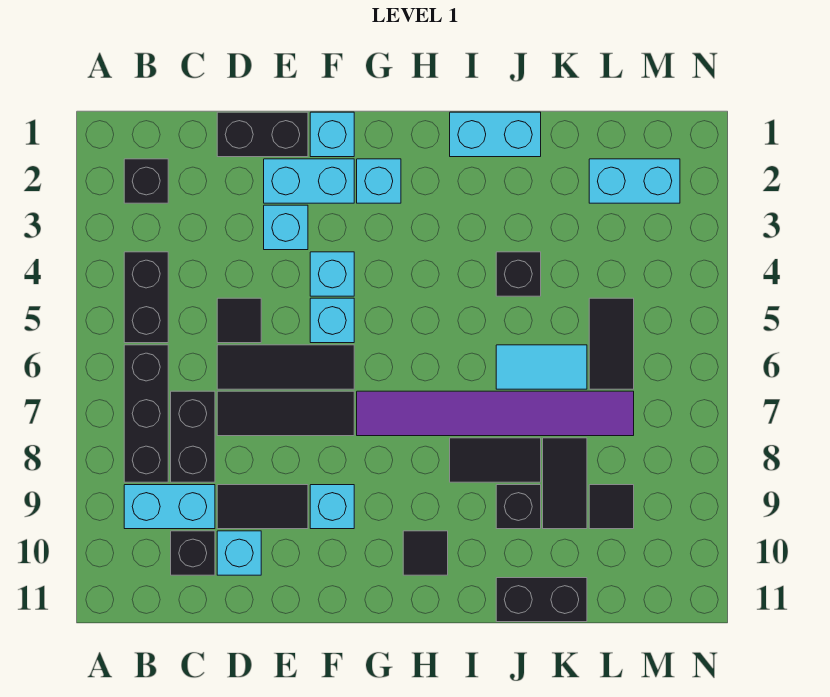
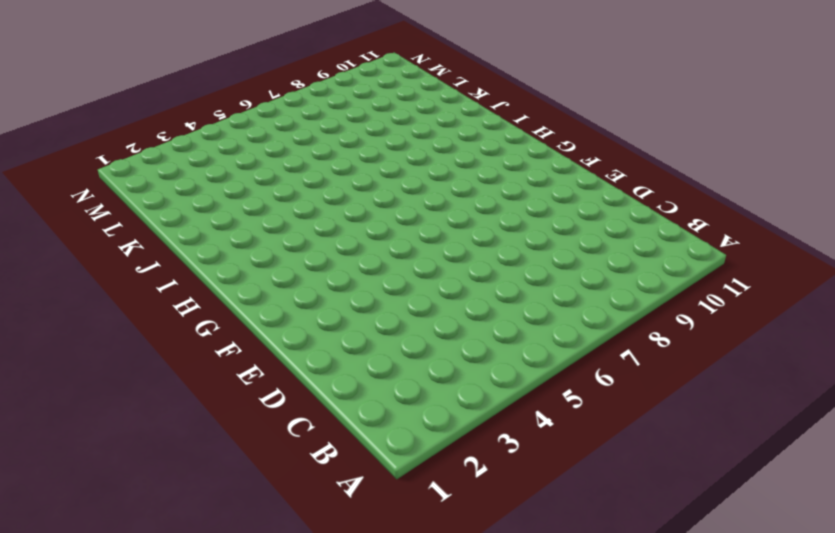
none -> black brick B2 level 1
none -> black brick B4:B5 level 1
none -> black brick B6:B8 level 1
none -> cyan brick B9:C9 level 1

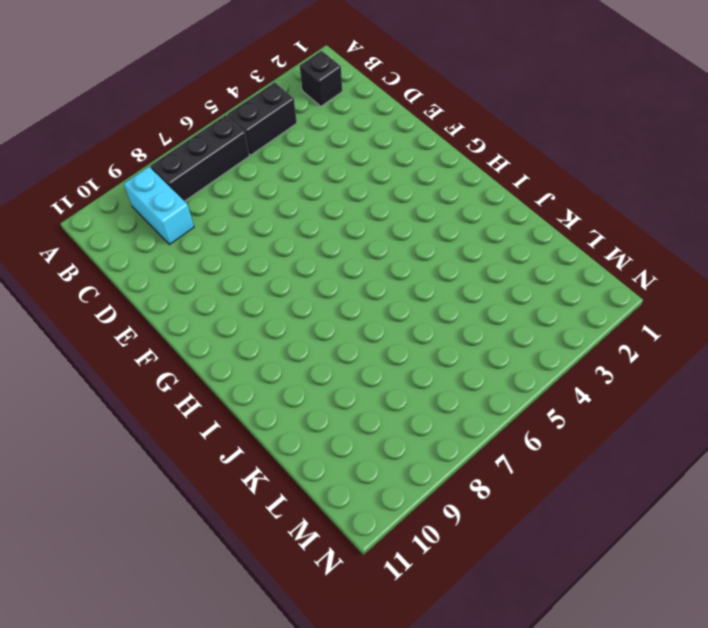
none -> black brick C7:C8 level 1
none -> black brick C10 level 1
none -> black brick D1:E1 level 1
none -> black tile D5 level 1

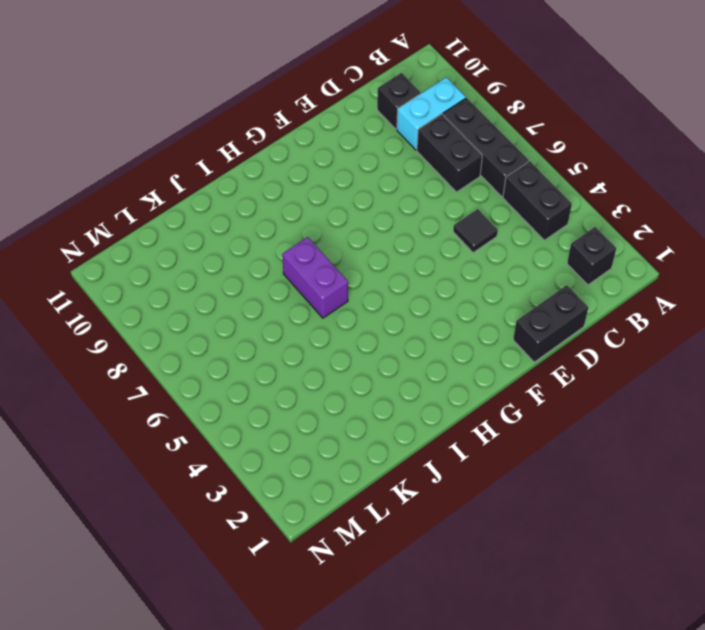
purple brick I6:I7 level 1 -> purple tile G7:L7 level 1
none -> black tile D6:F6 level 1
none -> black tile D7:F7 level 1
none -> black tile D9:E9 level 1
none -> cyan brick D10 level 1

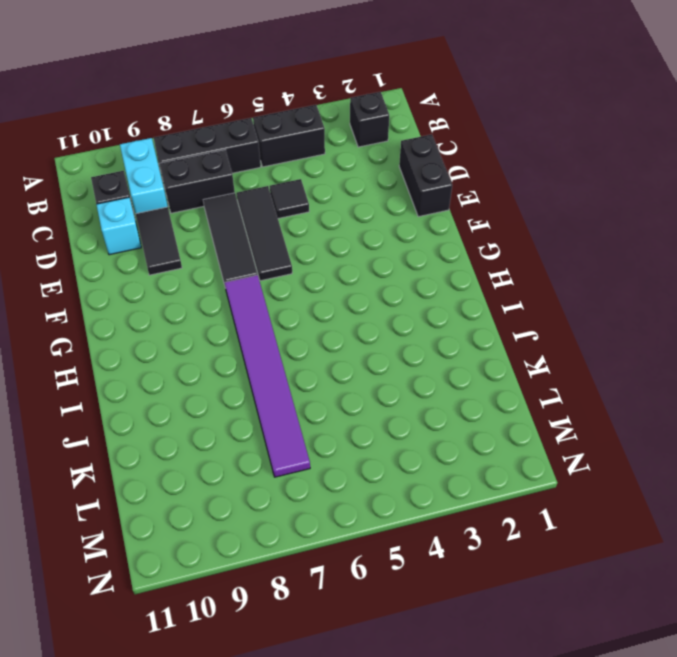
none -> cyan brick E2:F2 level 1
none -> cyan brick E3 level 1
none -> cyan brick F1 level 1
none -> cyan brick F4 level 1

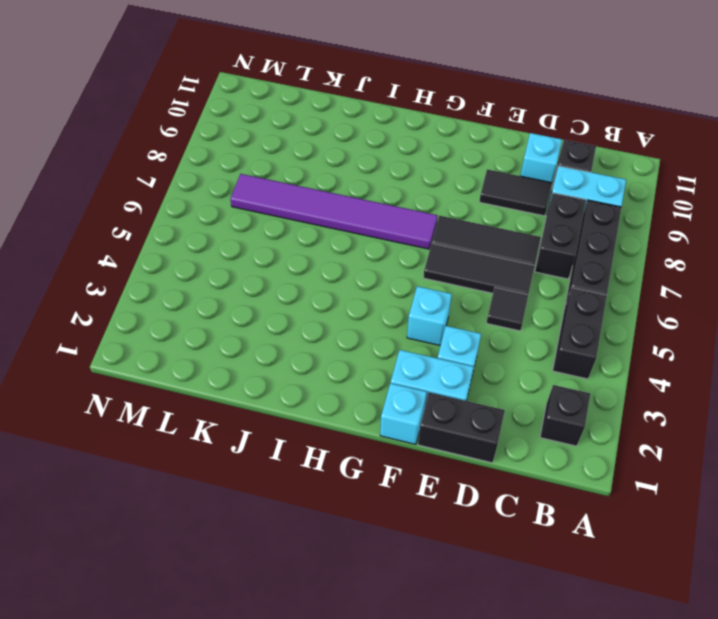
none -> cyan brick F5 level 1
none -> cyan brick F9 level 1
none -> cyan brick G2 level 1
none -> black tile H10 level 1

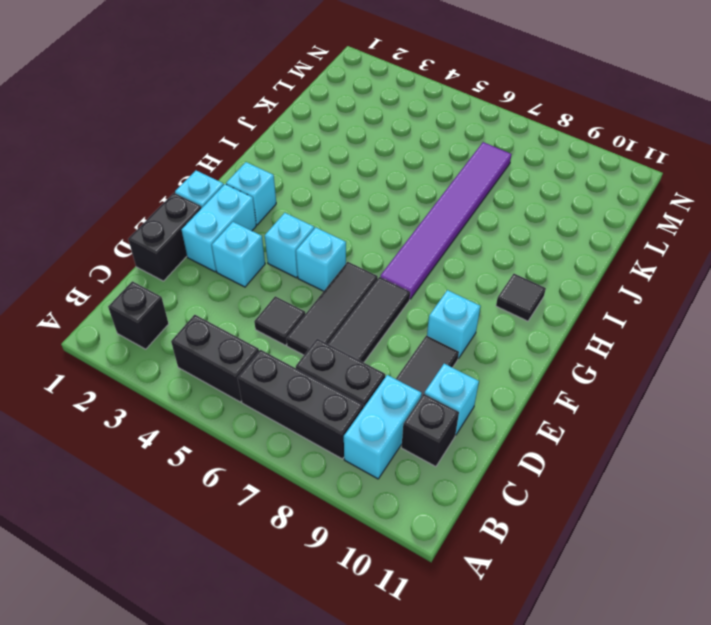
none -> cyan brick I1:J1 level 1
none -> black tile I8:J8 level 1
none -> black brick J4 level 1
none -> cyan tile J6:K6 level 1

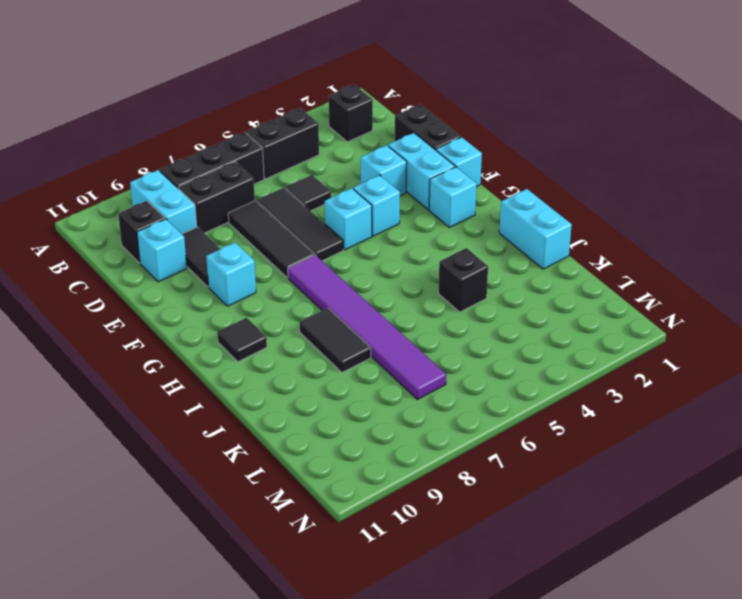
none -> cyan tile J6:K6 level 1
none -> black brick J9 level 1
none -> black brick J11:K11 level 1
none -> black tile K8:K9 level 1

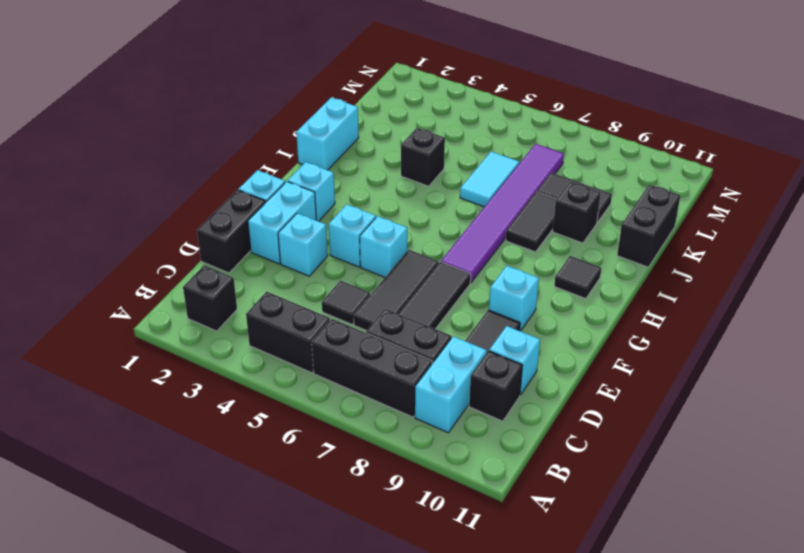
none -> cyan brick L2:M2 level 1
none -> black tile L5:L6 level 1
none -> black tile L9 level 1

